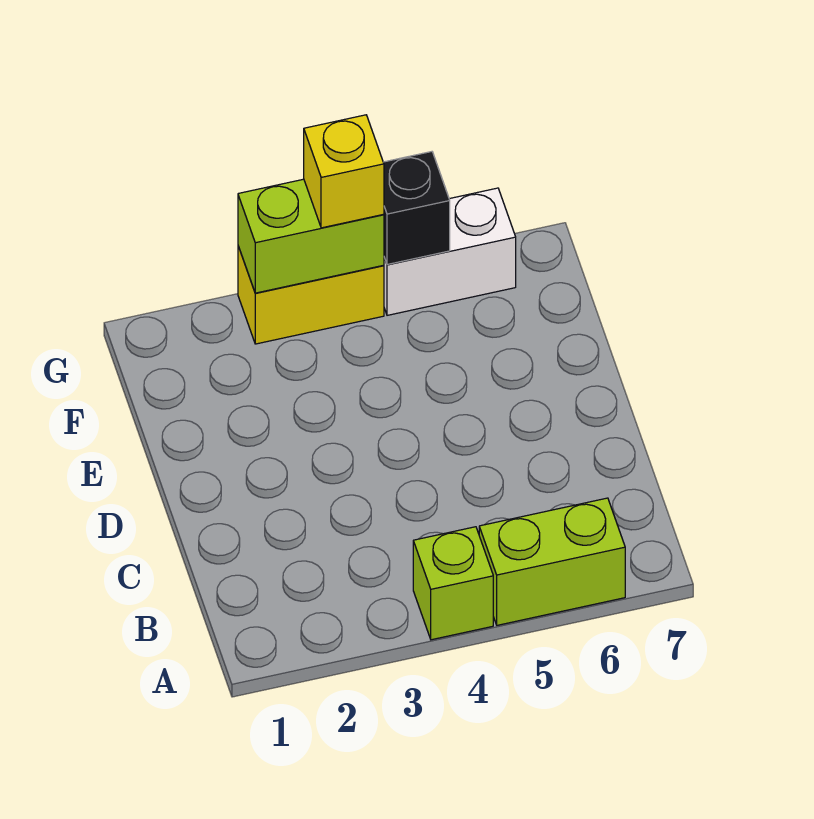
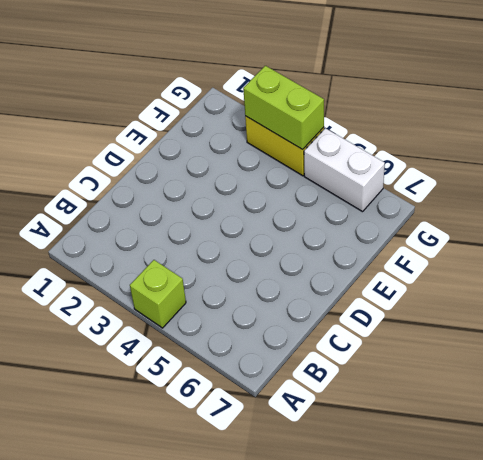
none -> lime brick A5:A6 level 1
none -> black brick G5 level 2

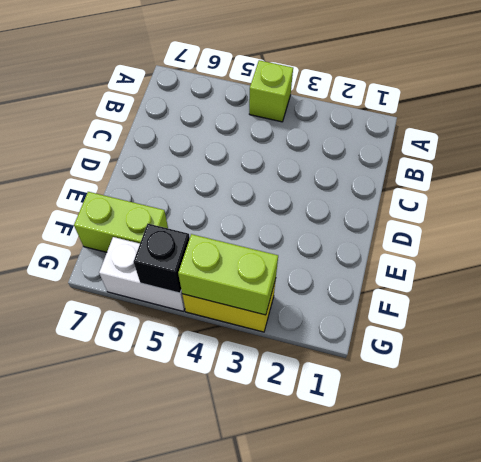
lime brick F6:F7 level 1 -> lime brick A5:A6 level 1
none -> yellow brick G4 level 3

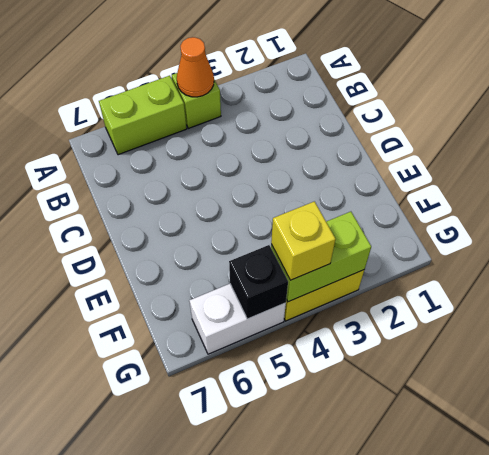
orange cone A4 level 2 -> none

